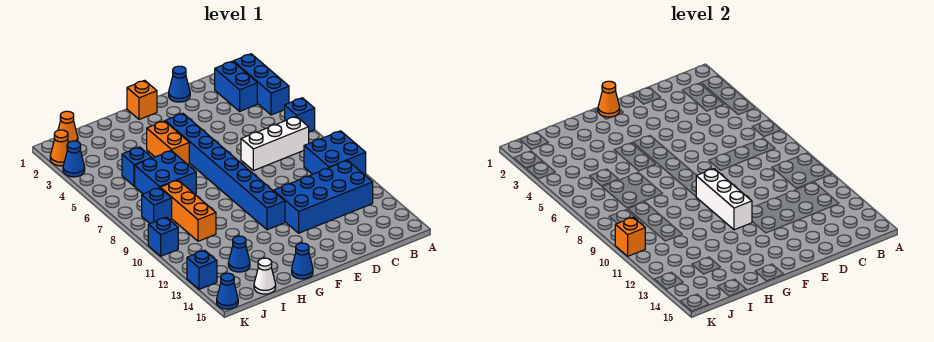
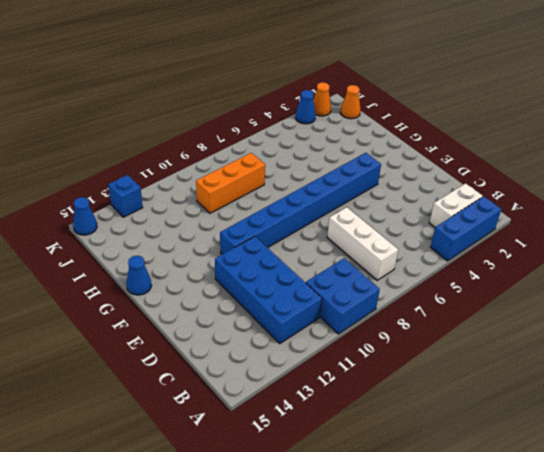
white brick B2:B3 level 1 -> blue brick B2:B3 level 1
none -> blue brick A6 level 1
none -> blue cone D1 level 1
none -> orange brick F1 level 1

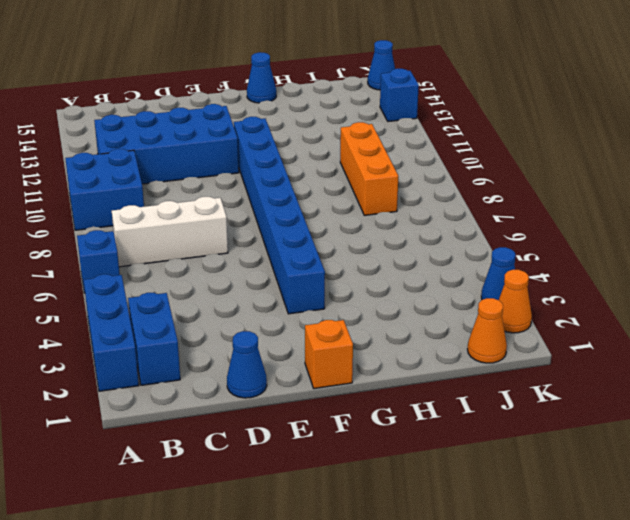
none -> orange brick G4:G5 level 1
none -> blue brick H6:I7 level 1
none -> blue brick I5 level 1

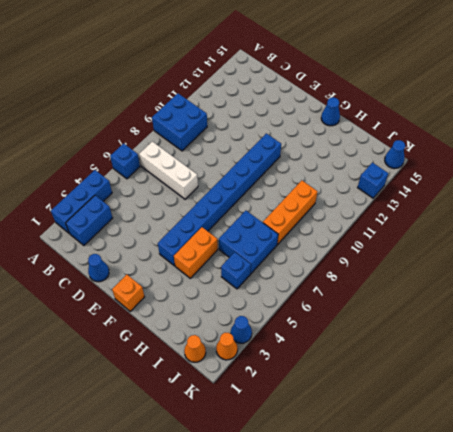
none -> blue brick B11:E12 level 1
none -> blue cone I13 level 1
none -> white cone I15 level 1

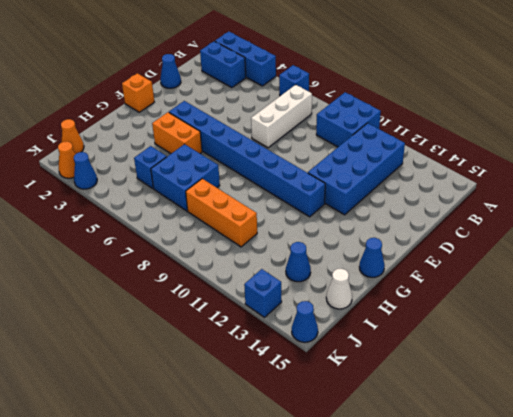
none -> blue brick J8 level 1
none -> blue brick K10 level 1
none -> orange cone F1 level 2

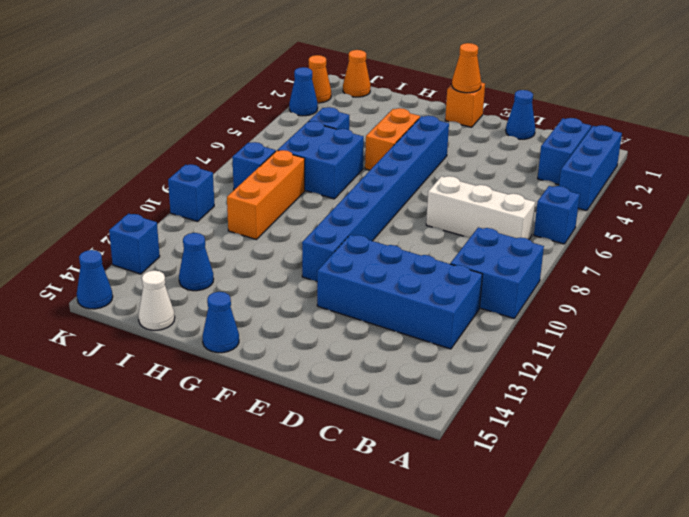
none -> white brick F9:F11 level 2
none -> orange brick K10 level 2

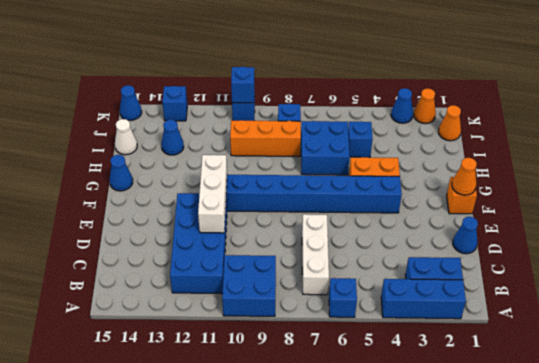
white brick D11:F11 level 2 -> white brick F9:F11 level 2
blue brick K10 level 2 -> orange brick K10 level 2

